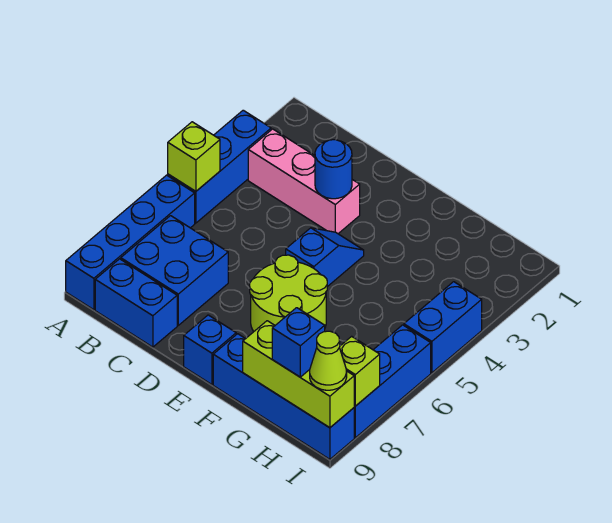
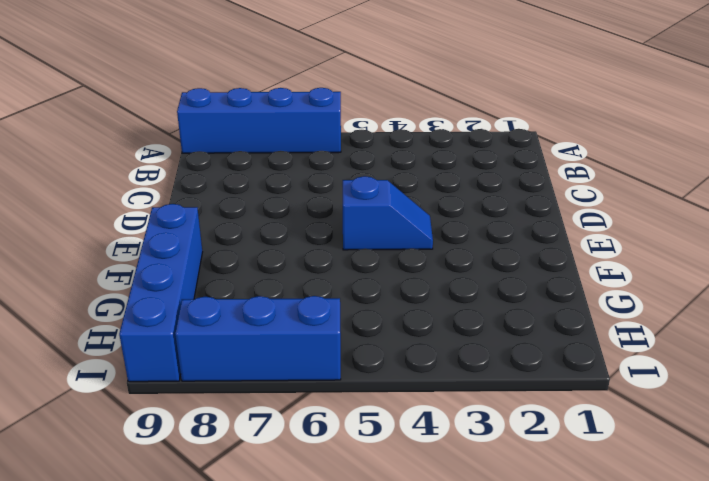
none -> blue brick A3:A5 level 1
none -> pink brick B3:D3 level 1
none -> blue brick B7:C8 level 1

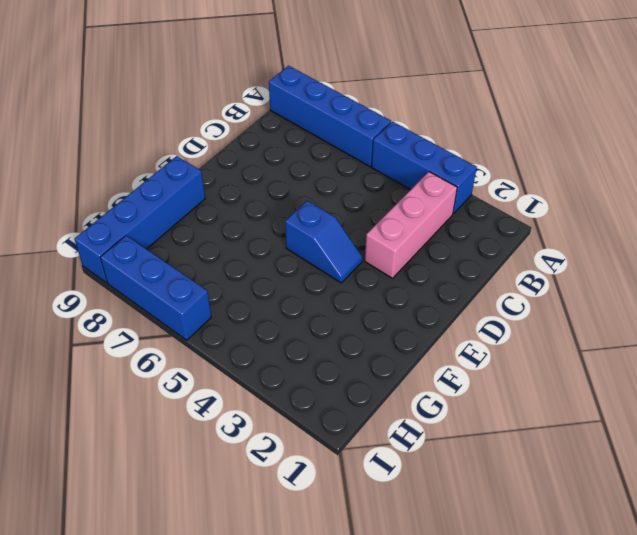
none -> blue brick B7:C8 level 1
none -> blue brick B9:C9 level 1
none -> lime round brick E6:F7 level 1

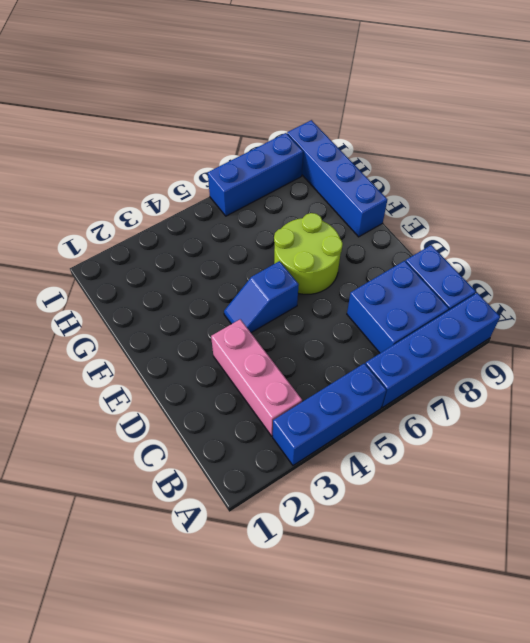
none -> blue brick E9 level 1
none -> blue brick I4:I5 level 1
none -> lime brick A5 level 2

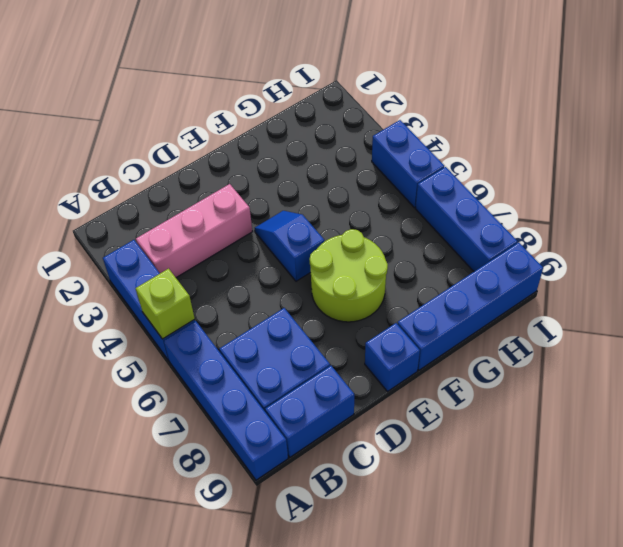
none -> blue round brick D3 level 2
none -> lime brick G9:I9 level 2
none -> lime brick I8 level 2

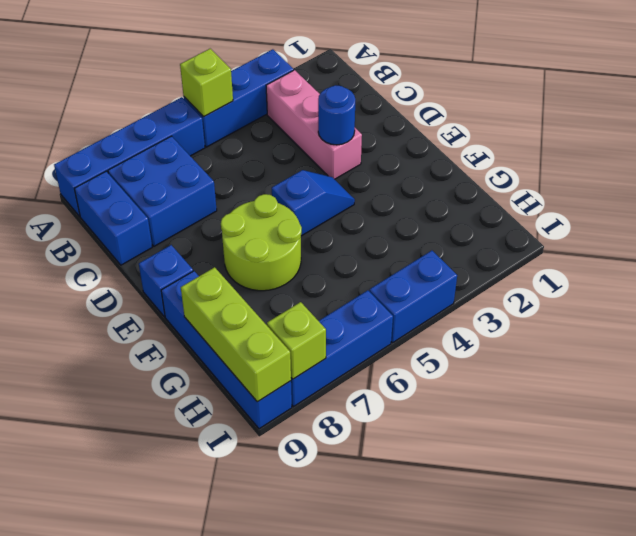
none -> blue brick H9 level 3
none -> lime cone I9 level 3

